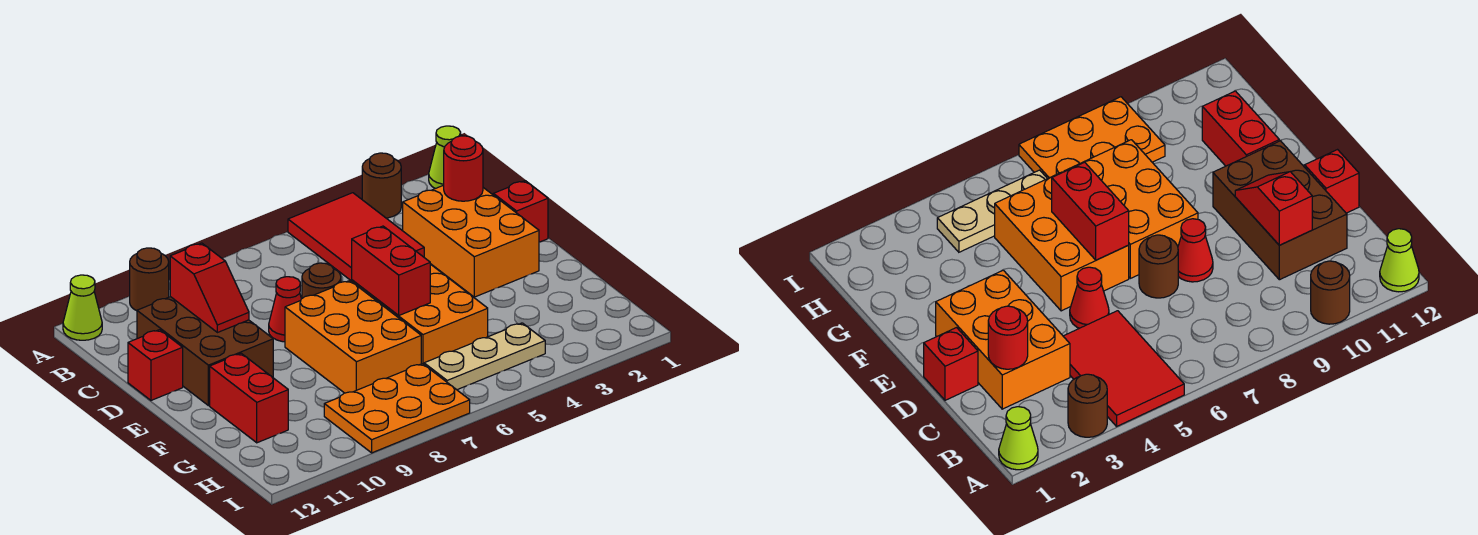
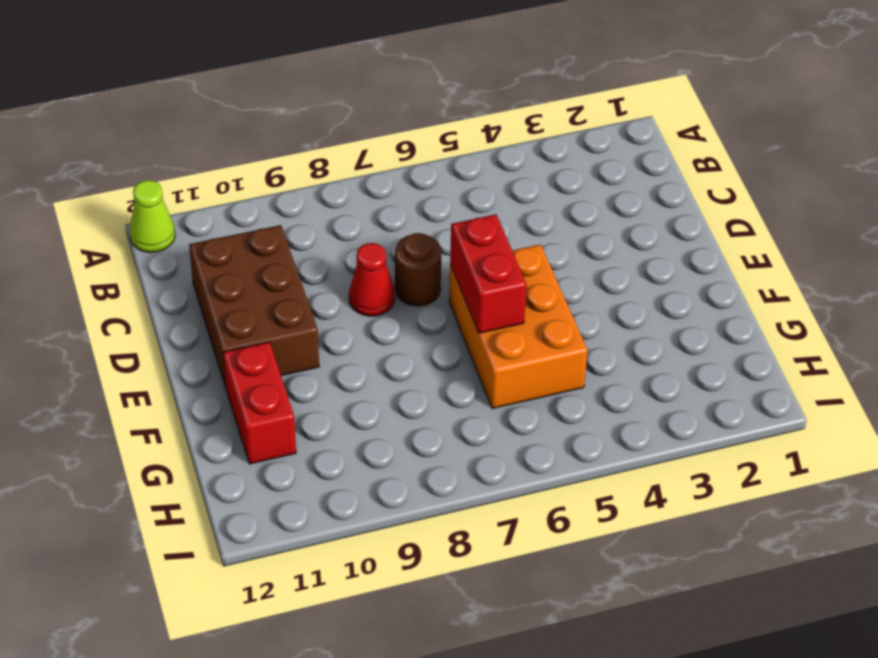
none -> lime cone A1 level 1
none -> brown round brick A3 level 1
none -> red tile A4:C5 level 1

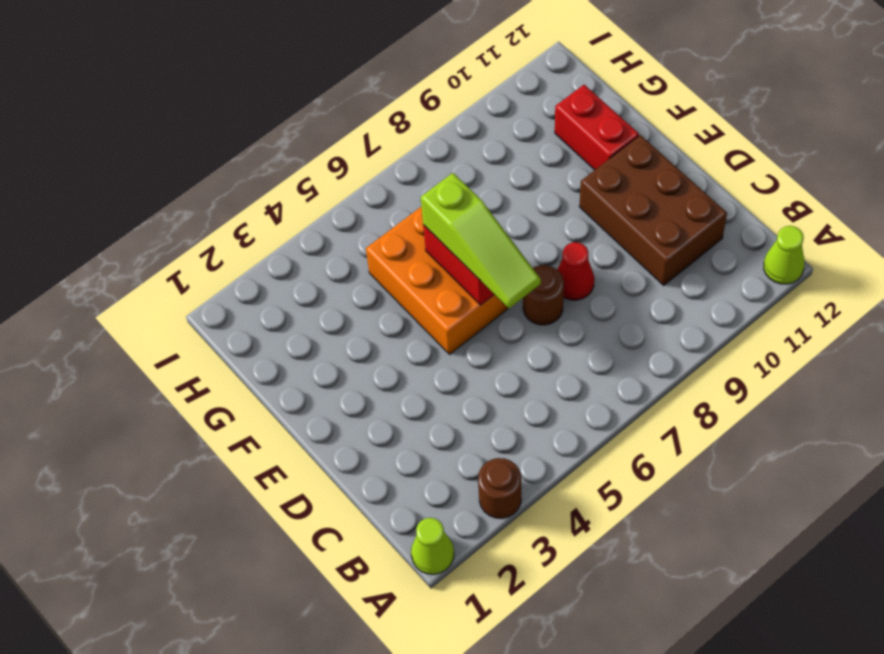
lime slope D6:F6 level 3 top F -> none
none -> red tile A4:C5 level 1
none -> brown round brick A10 level 1
none -> orange brick C2:E3 level 1

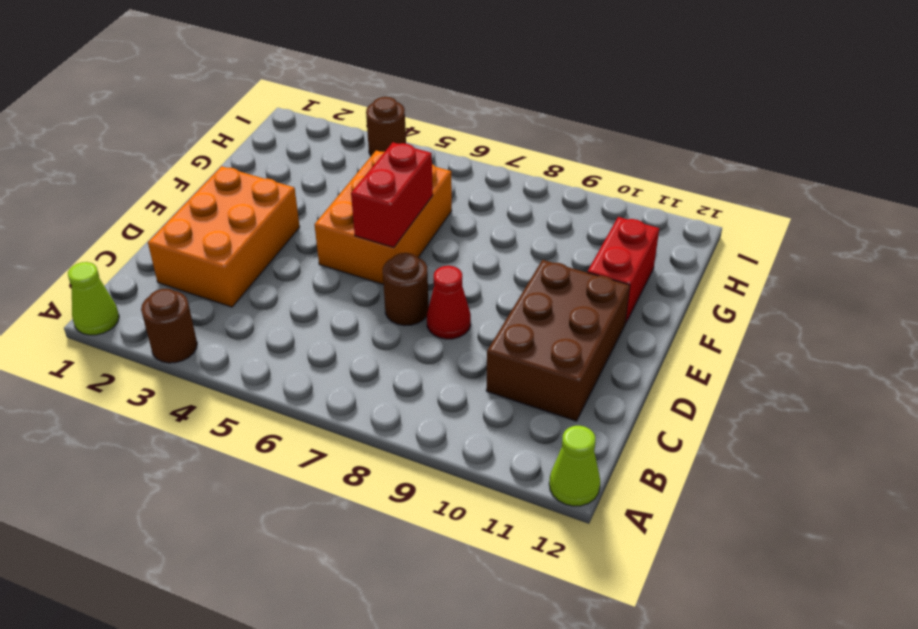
brown round brick I4 level 1 -> brown round brick A10 level 1
none -> red tile A4:C5 level 1
none -> red brick D1 level 1
none -> red cone D5 level 1

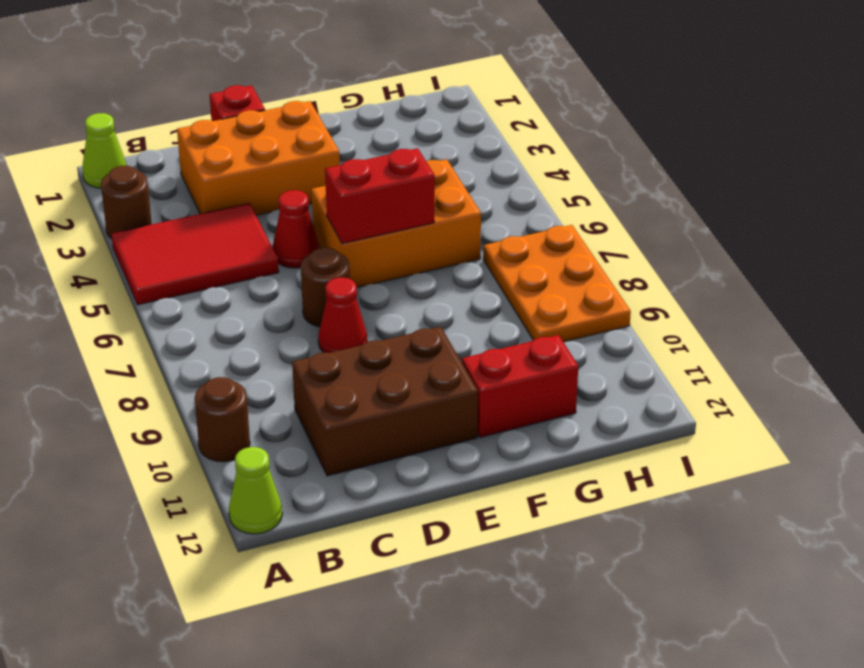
none -> red brick D12 level 1
none -> orange brick E7:G8 level 1
none -> tan plate H4:H6 level 1

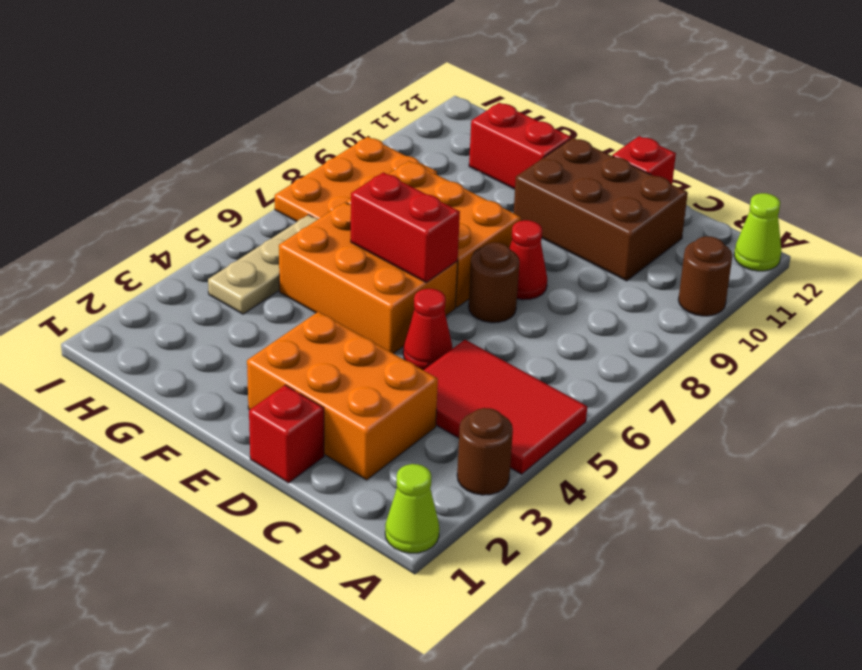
none -> red round brick C2 level 2
none -> red slope C10:D10 level 2 top C

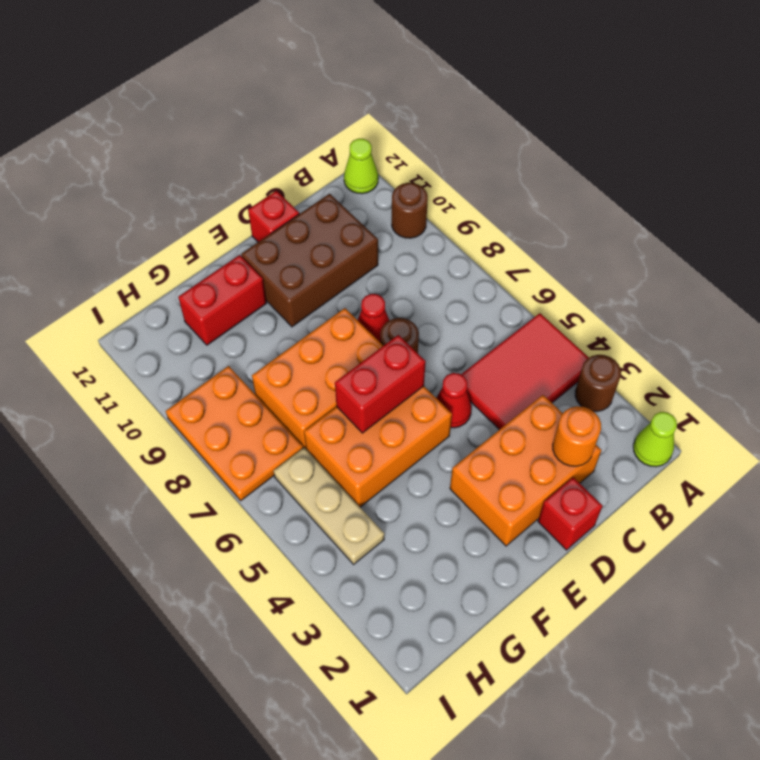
orange round brick C2 level 2 -> red round brick C2 level 2
none -> red slope C10:D10 level 2 top C

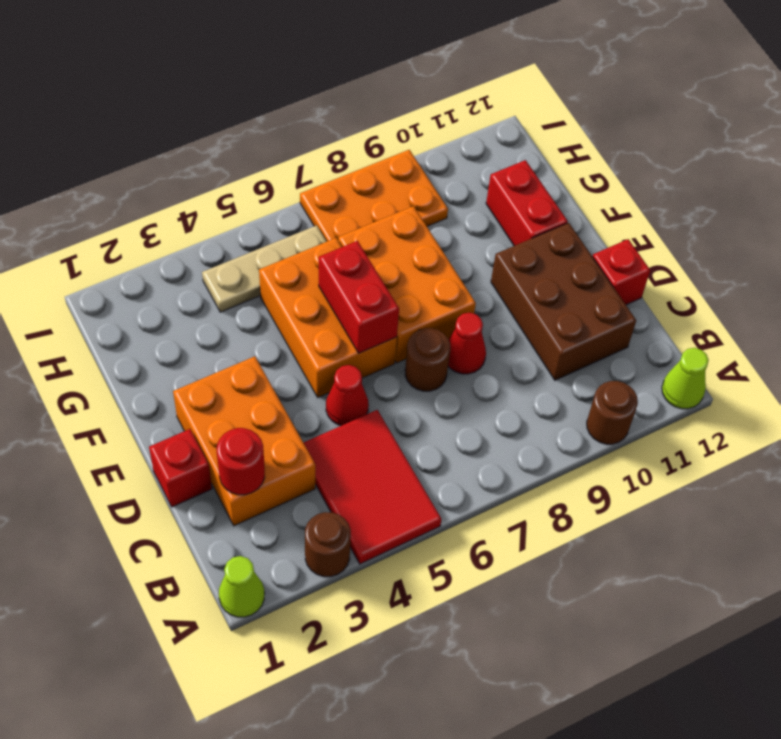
none -> red slope C10:D10 level 2 top C

